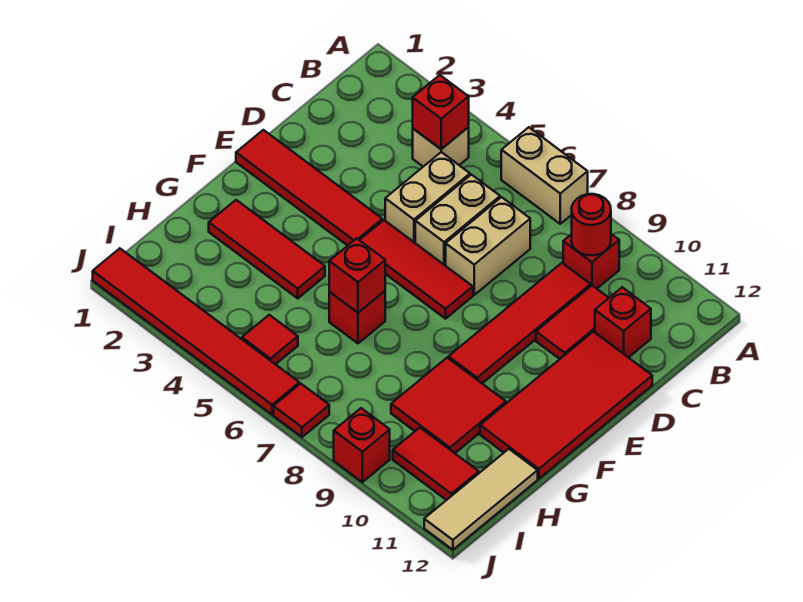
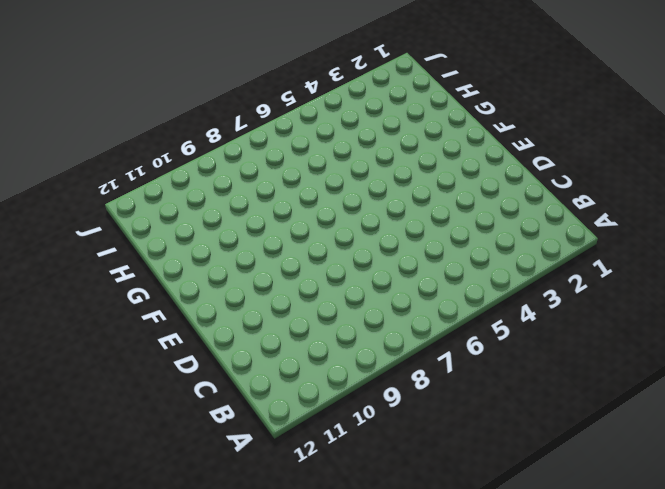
none -> tan brick A6:A7 level 1
none -> tan brick B4 level 1
none -> red brick B9 level 1

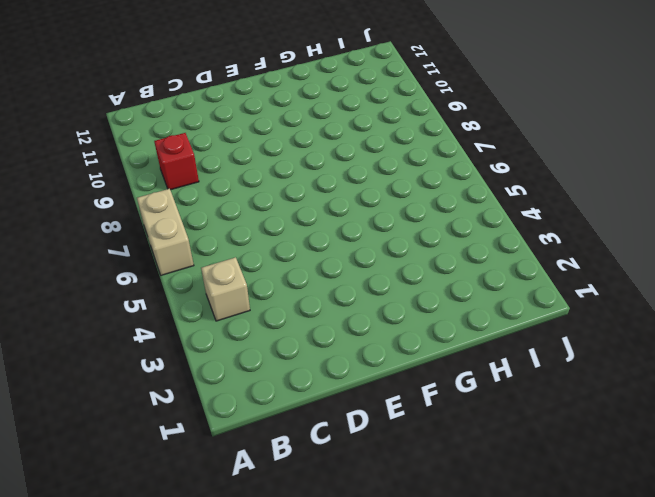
none -> tan brick C5:D5 level 1
none -> tan brick C6:D6 level 1
none -> tan brick C7:D7 level 1

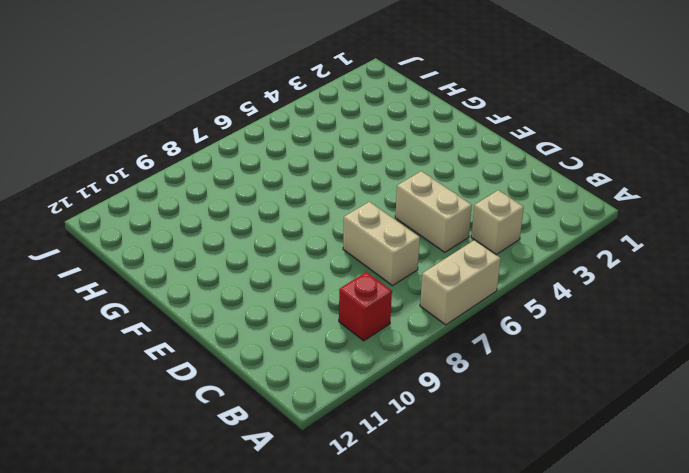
none -> tan brick C6:D6 level 1
none -> red tile C9:F9 level 1
none -> red tile C10:D10 level 1

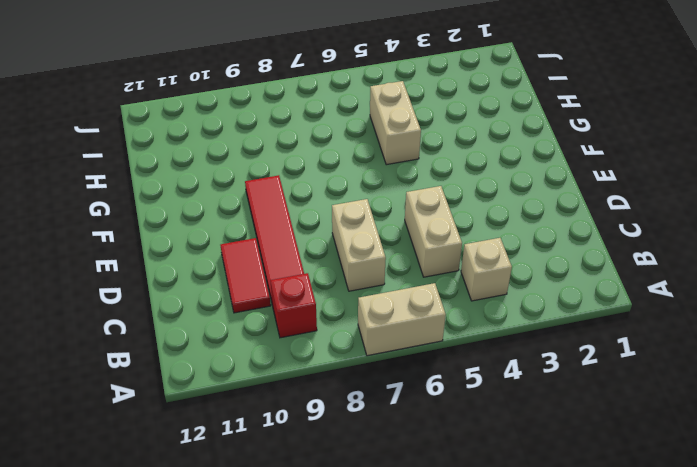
tan brick G5:H5 level 1 -> tan brick C6:D6 level 1
none -> red brick C11 level 1
none -> red tile D11:G12 level 1
none -> red tile E1:E4 level 1

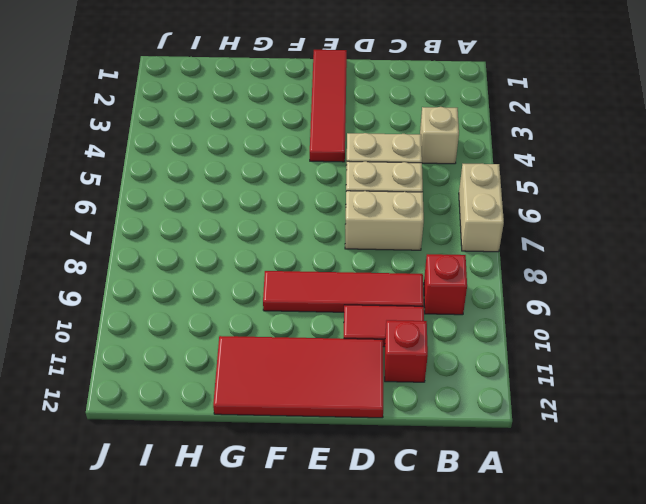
none -> red tile E5:E7 level 1
none -> red tile G2:G4 level 1
none -> red brick G6 level 1

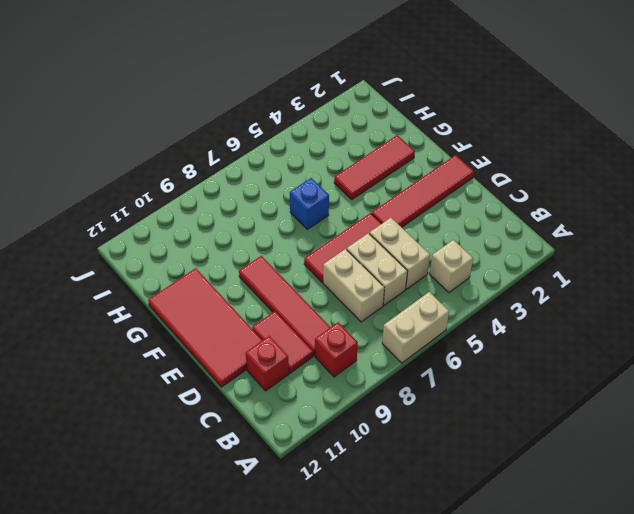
blue brick G6 level 1 -> red brick G6 level 1
none -> red tile G9:H10 level 1
none -> tan tile H12:J12 level 1
none -> red tile I5 level 1

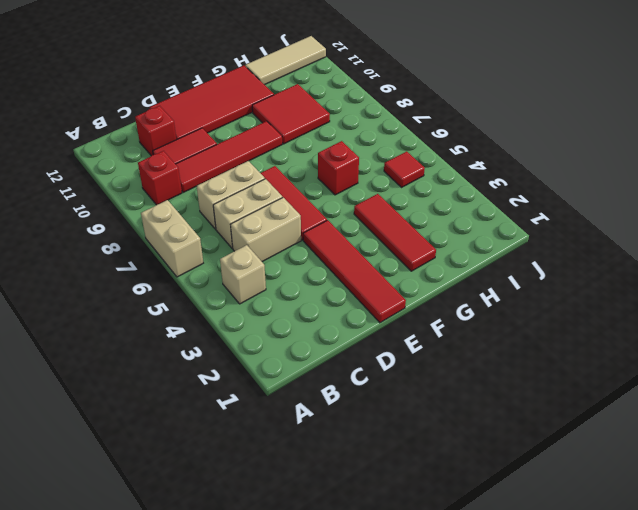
none -> red tile I10:I11 level 1
none -> red tile J1:J6 level 1
none -> red tile J7 level 1

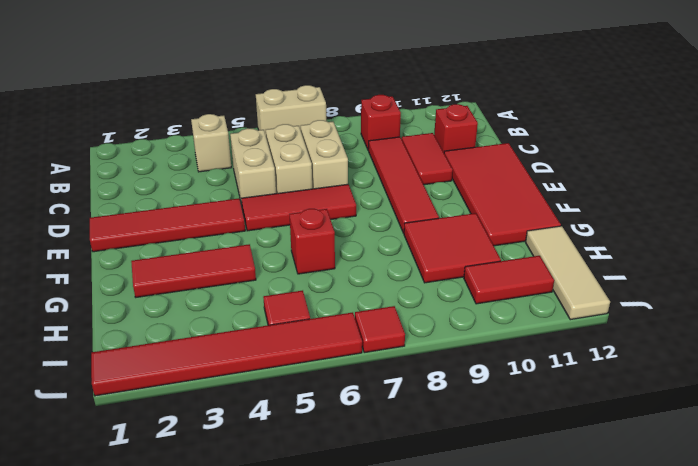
none -> red brick J9 level 1
none -> red brick B4 level 2
none -> red round brick B9 level 2

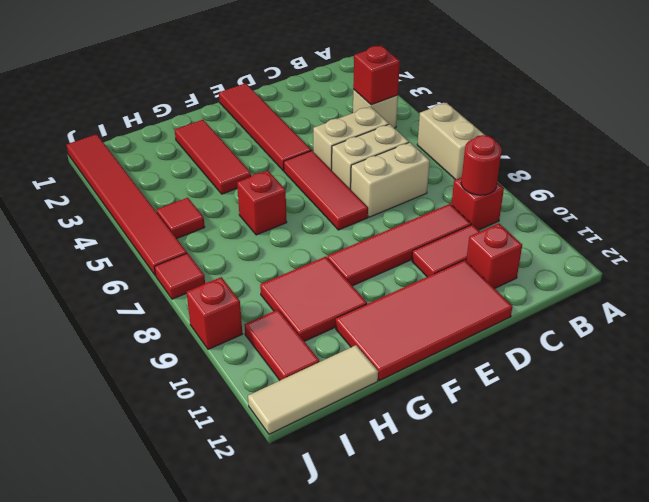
none -> red brick G6 level 2

